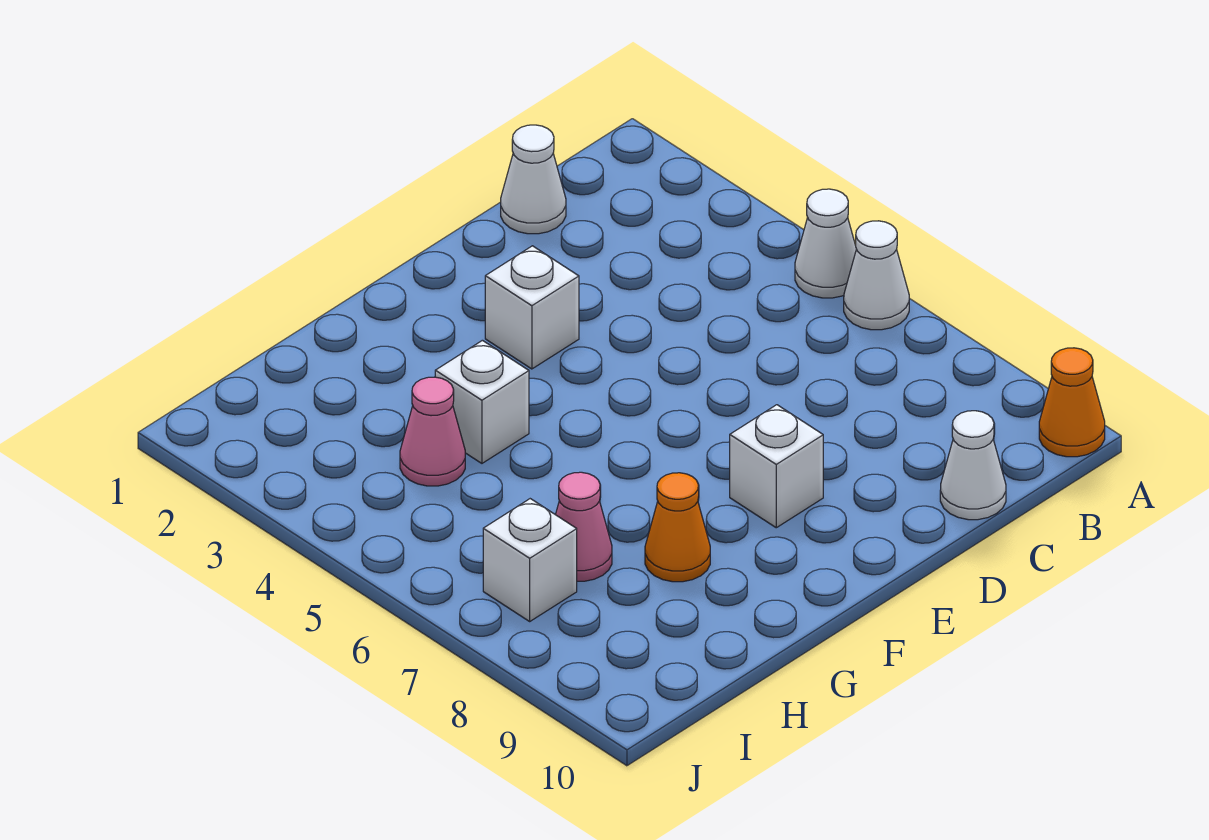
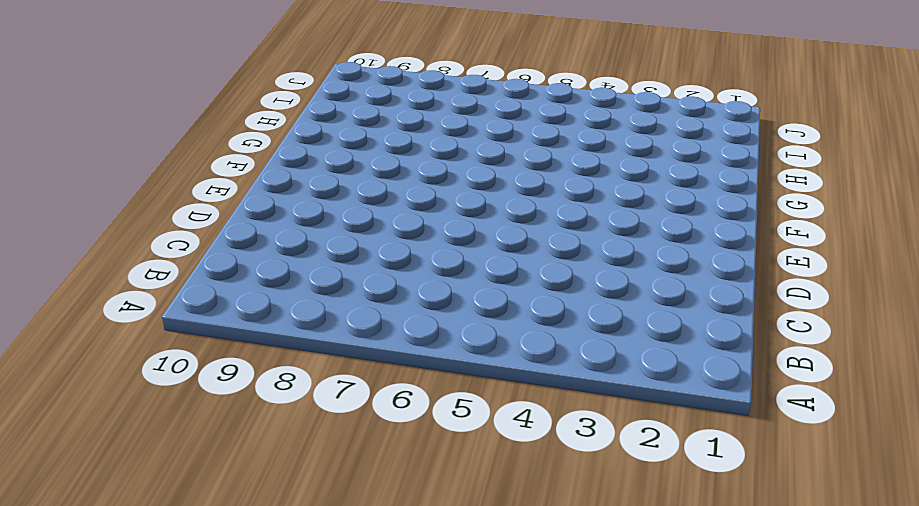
none -> white cone A5 level 1
none -> white cone A6 level 1
none -> orange cone A10 level 1

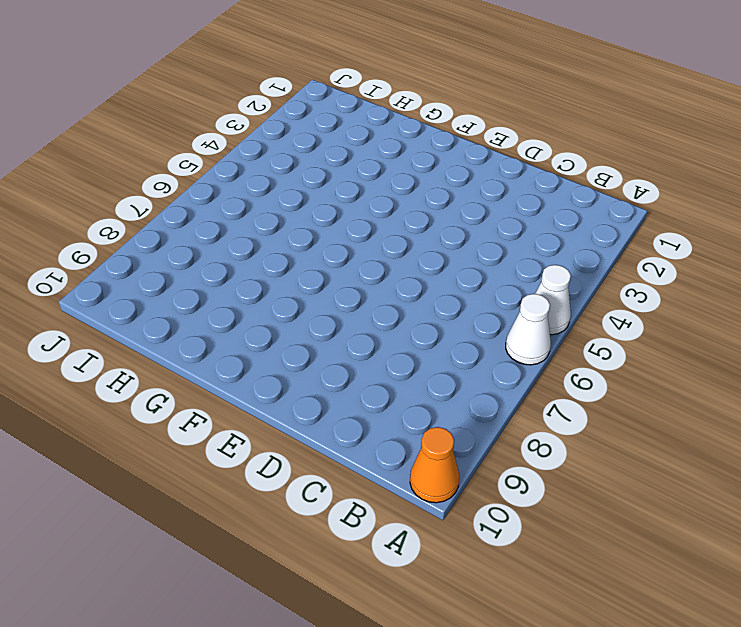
none -> white cone C1 level 1
none -> white cone C10 level 1
none -> white brick E3 level 1

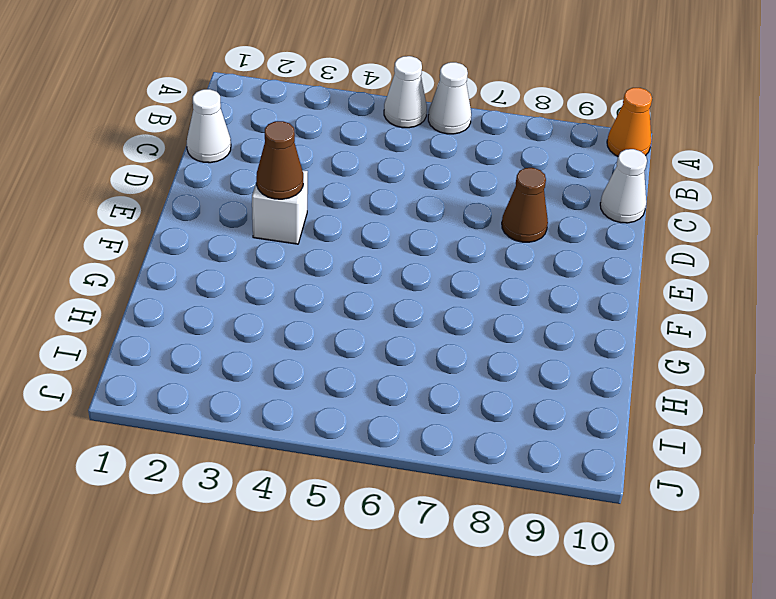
brown cone D8 level 1 -> none
brown cone E3 level 2 -> none
none -> white brick E8 level 1
none -> white brick G4 level 1
none -> orange cone G8 level 1

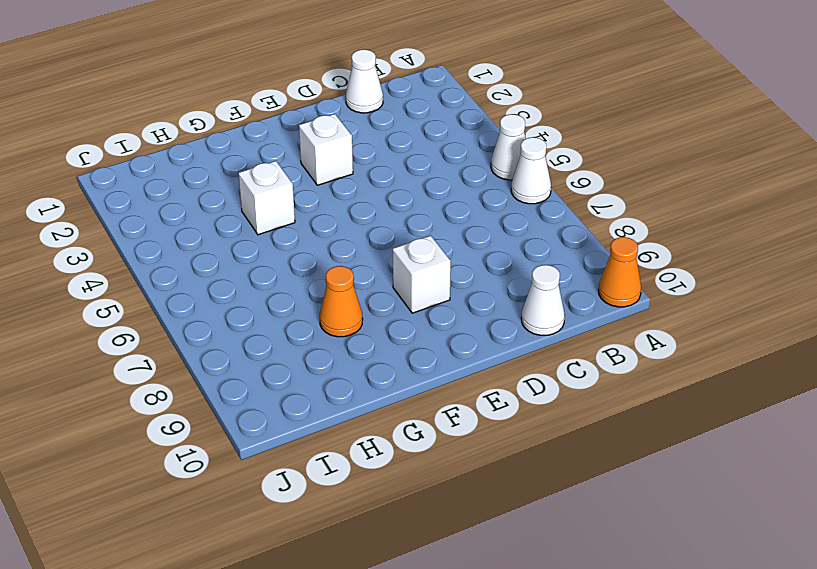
none -> pink cone H4 level 1
none -> pink cone H7 level 1
none -> white brick I7 level 1

